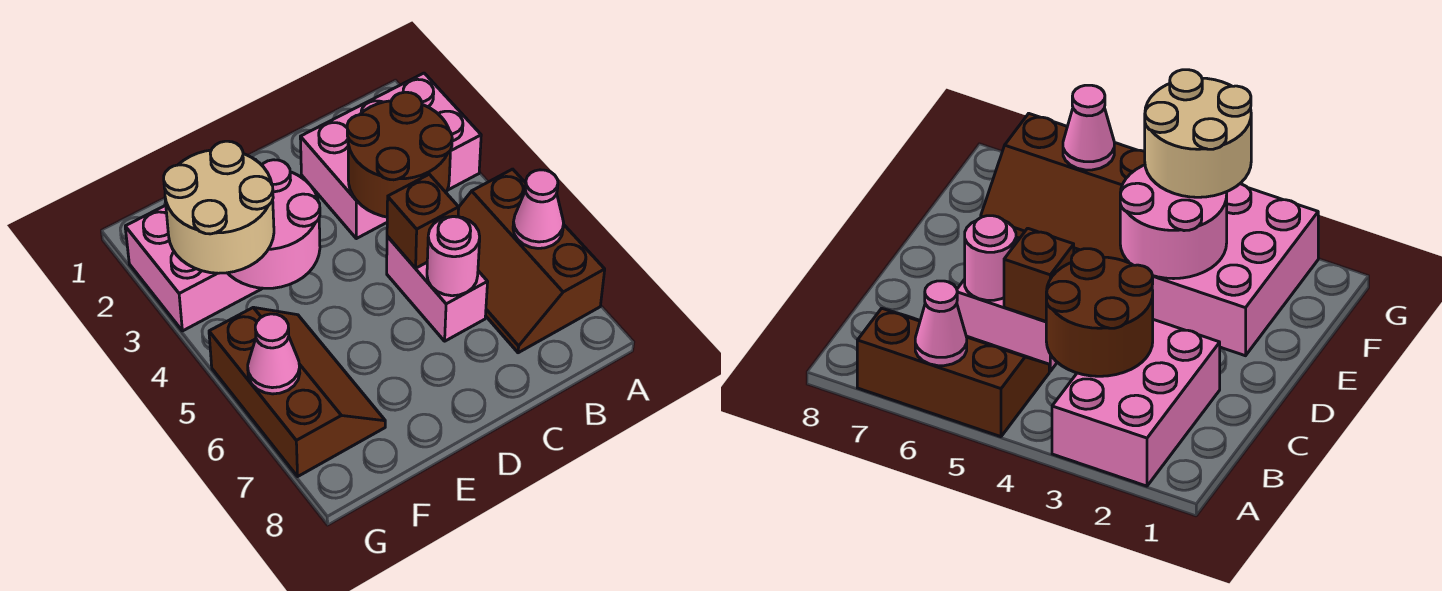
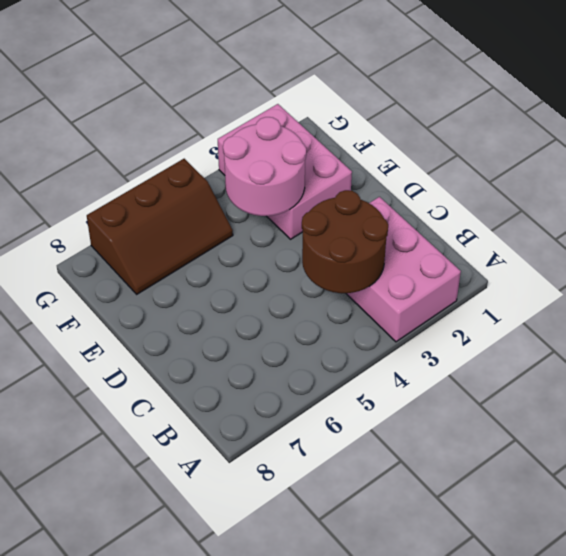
none -> brown slope A5:B7 level 1 top A
none -> pink brick C5:C6 level 1
none -> pink cone A6 level 2

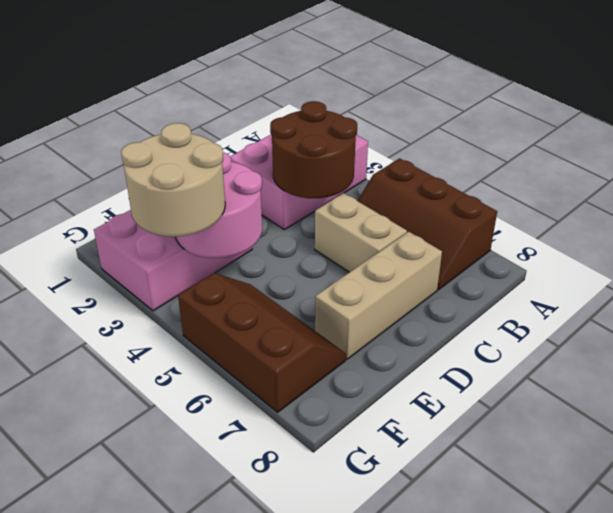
tan brick C5:C6 level 1 -> pink brick C5:C6 level 1
tan brick C7:E7 level 1 -> none
none -> pink cone A6 level 2
none -> brown brick C5 level 2
none -> pink round brick C6 level 2

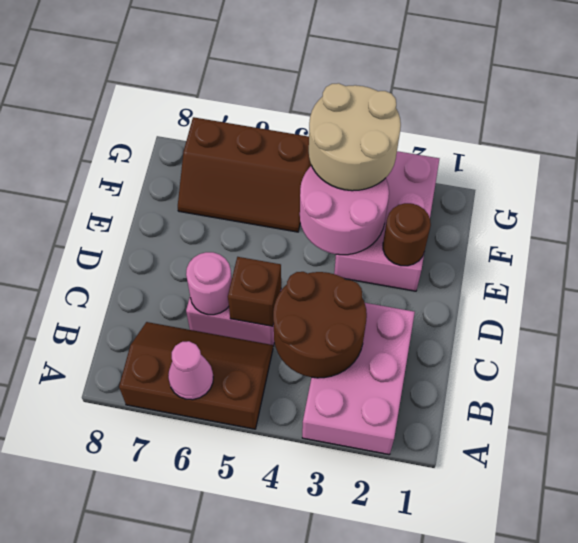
brown round brick E2 level 2 -> none
none -> pink cone G6 level 2

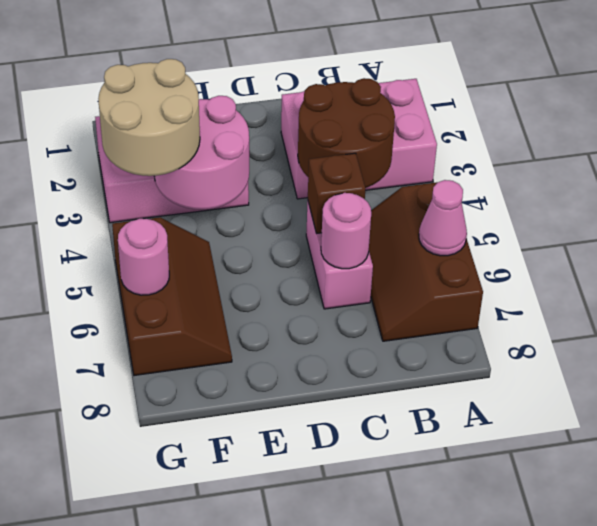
pink round brick G6 level 2 -> pink cone G6 level 2

